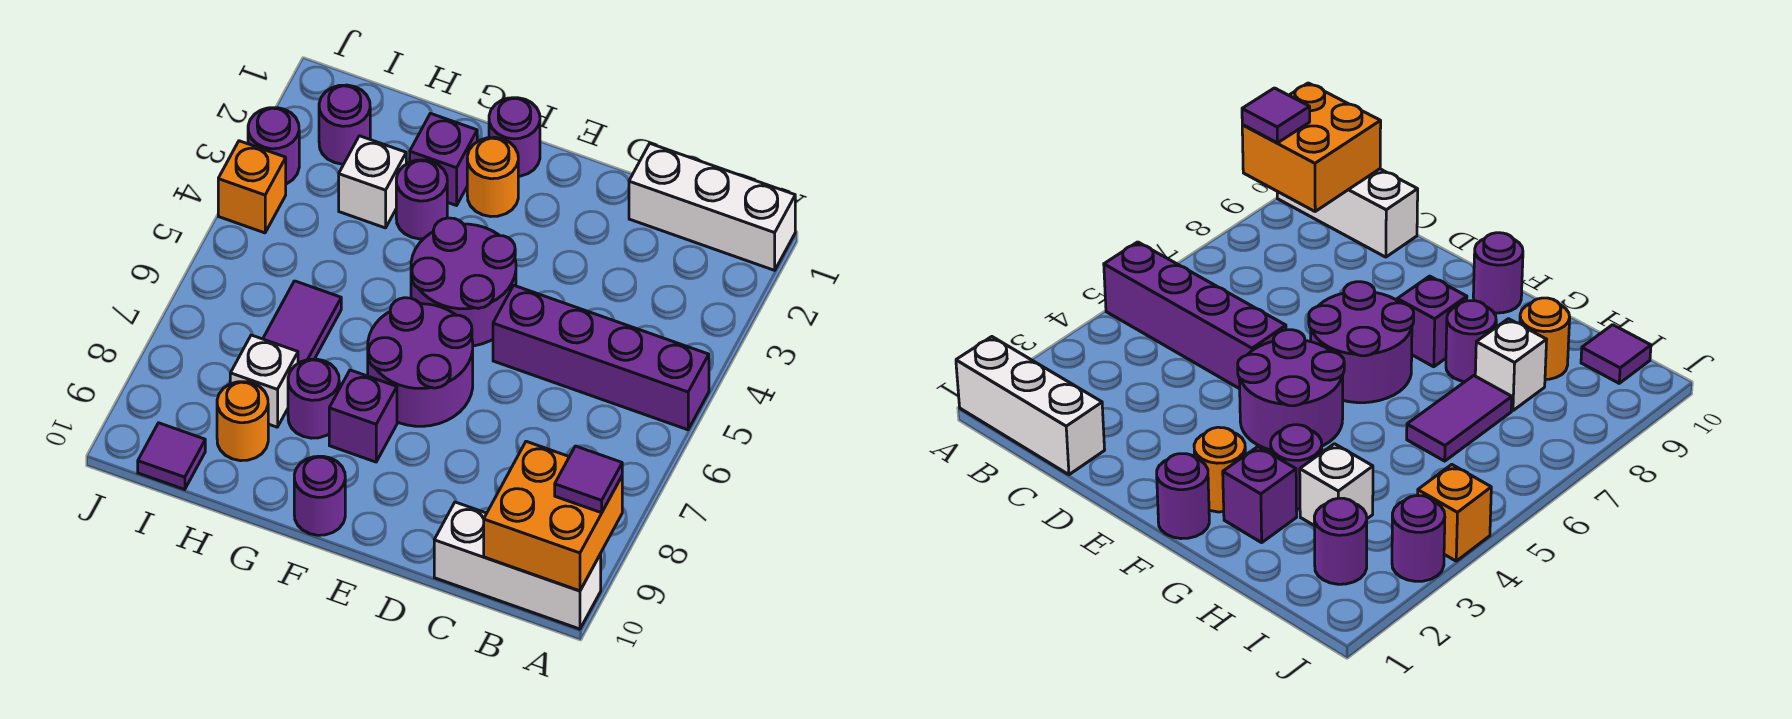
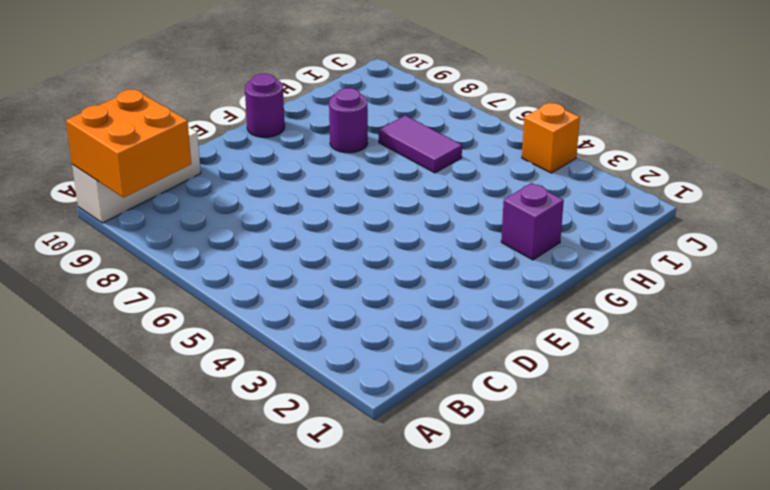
none -> white brick A1:C1 level 1
none -> purple brick A5:D5 level 1
none -> purple round brick E4:F5 level 1

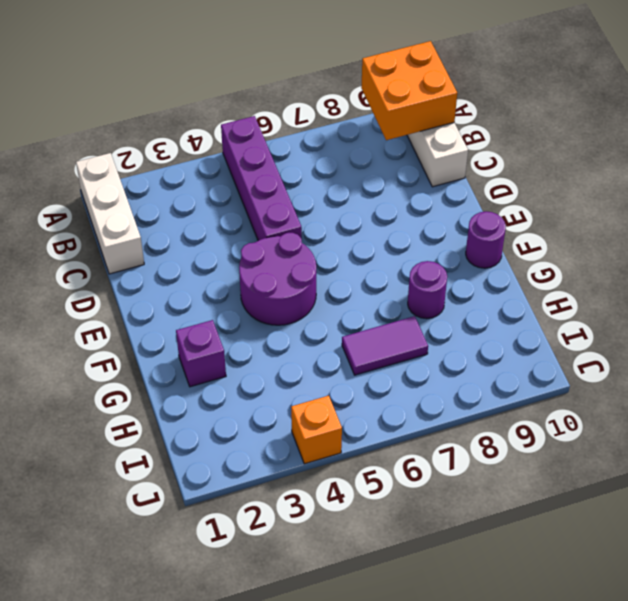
none -> purple round brick E6:F7 level 1
none -> purple round brick F1 level 1
none -> orange round brick F2 level 1

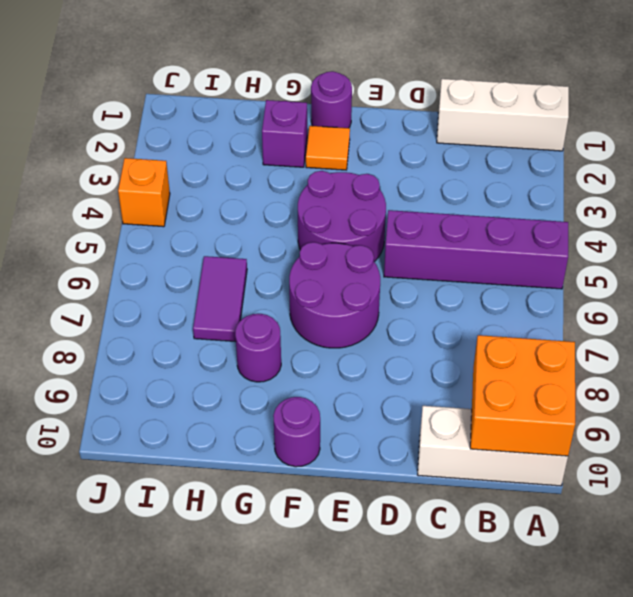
orange tile F2 level 1 -> orange round brick F2 level 1
none -> purple brick F8 level 1
none -> purple round brick G3 level 1
none -> white brick H3 level 1

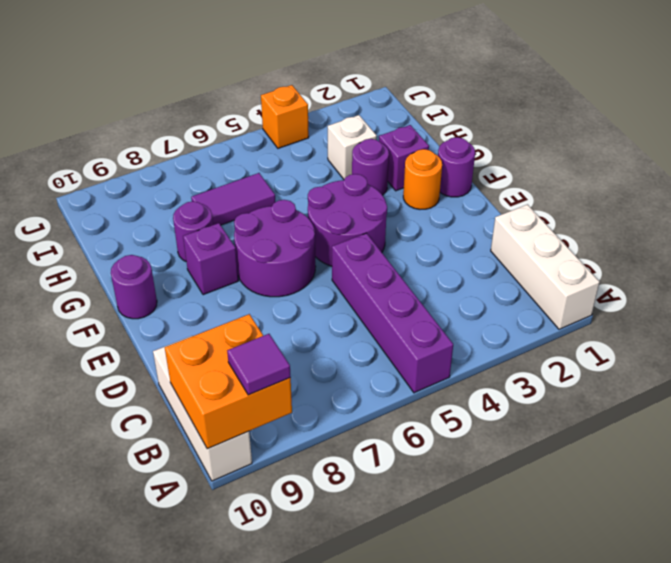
none -> white brick H8 level 1
none -> orange round brick H9 level 1
none -> purple round brick I2 level 1

